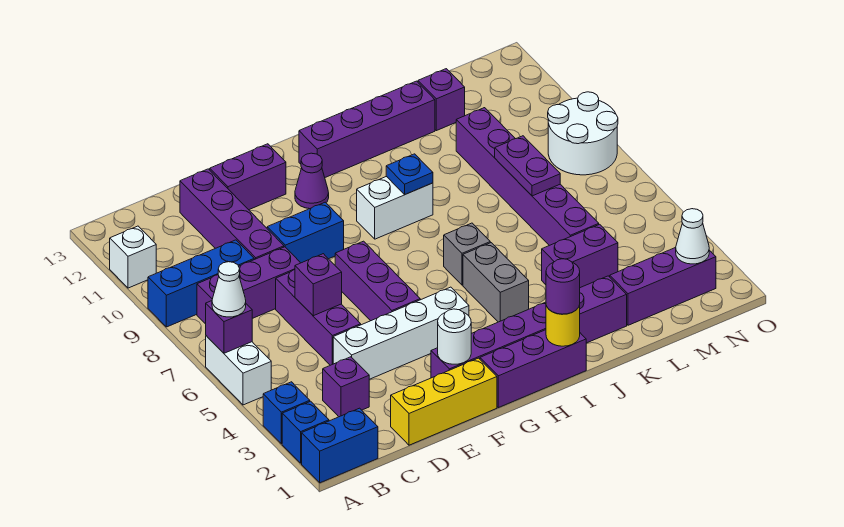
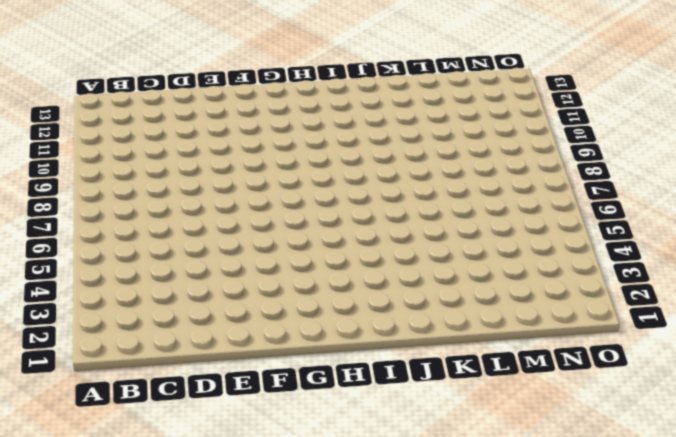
none -> blue brick A1:B1 level 1
none -> blue brick A2 level 1
none -> blue brick A3 level 1
none -> white brick A5:A6 level 1

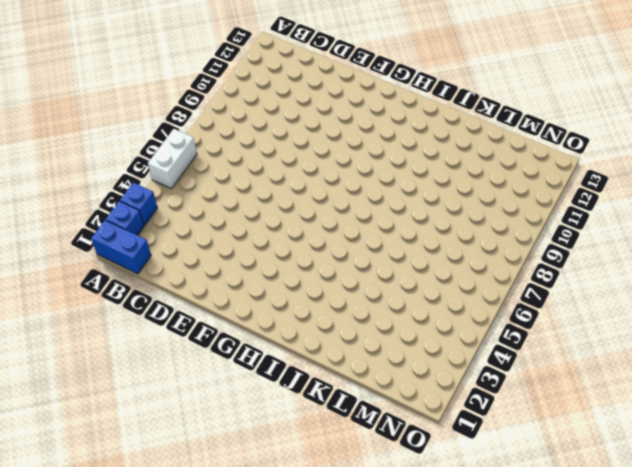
none -> blue brick A9:C9 level 1
none -> white brick A11 level 1
none -> purple brick B8:D8 level 1
none -> purple brick C3 level 1

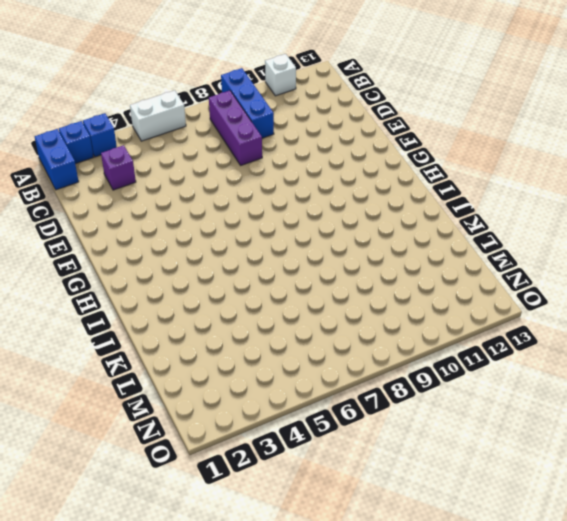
none -> yellow brick D1:F1 level 1
none -> white brick D4:G4 level 1
none -> purple brick D5:D7 level 1
none -> purple brick D9:D12 level 1

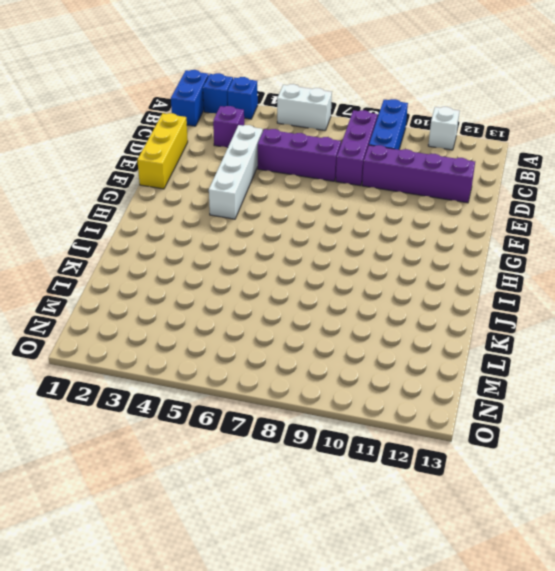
none -> blue brick E9:F9 level 1
none -> purple brick E12:F12 level 1
none -> purple brick F2:K2 level 1
none -> purple brick F5:F7 level 1

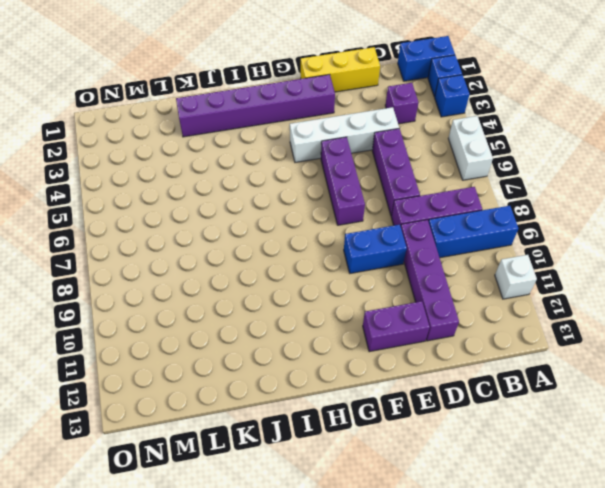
none -> purple brick G1:I1 level 1
none -> purple cone G11 level 1
none -> white brick H9:I9 level 1
none -> purple brick H12:K12 level 1

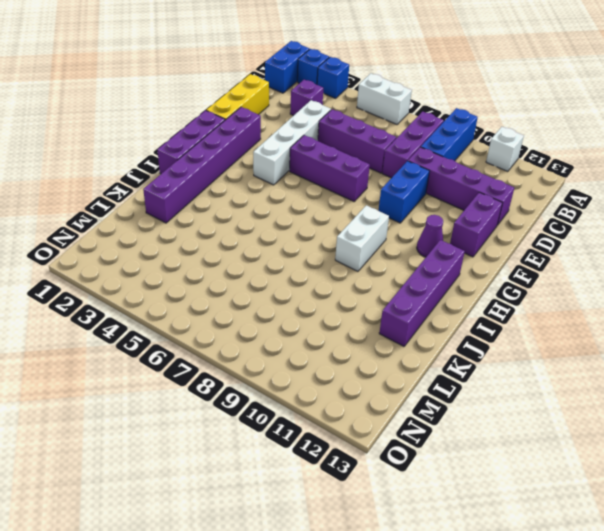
none -> grey brick I4:I5 level 1
none -> grey brick I6 level 1
none -> purple brick K4:L4 level 1
none -> purple brick L2:N2 level 1

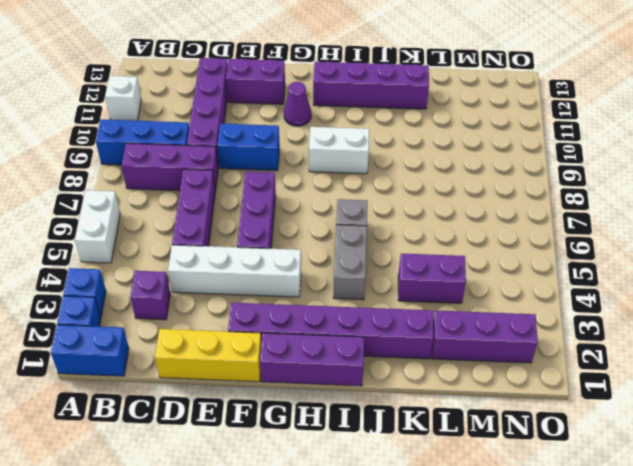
none -> purple brick L5:L10 level 1
none -> purple brick L12 level 1
none -> white round brick N8:O9 level 1
none -> purple brick A6 level 2

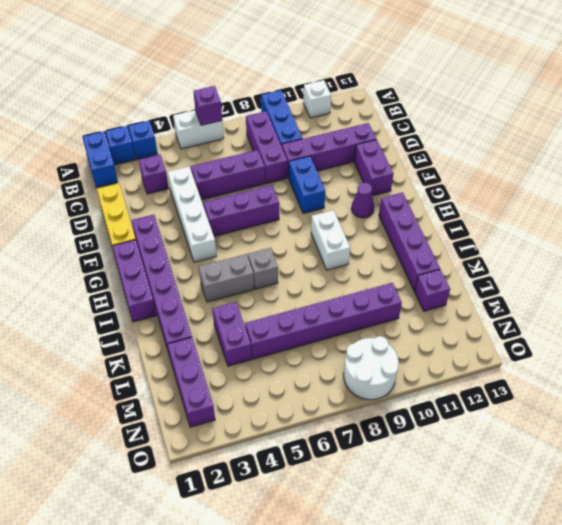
none -> purple brick D6 level 2
none -> white round brick F2 level 2
none -> yellow round brick I1 level 2
none -> blue plate I9 level 2

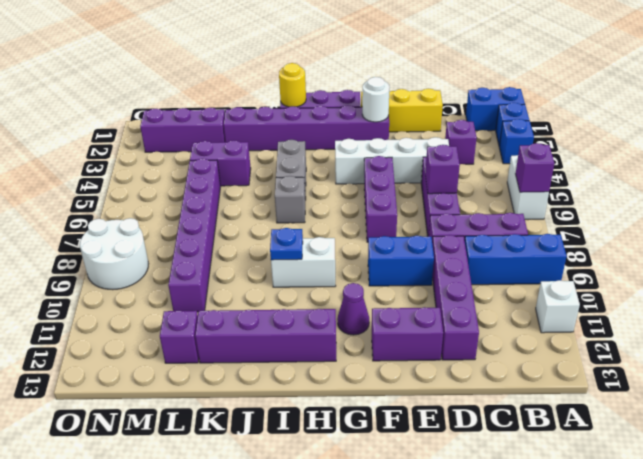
none -> purple plate L7:L8 level 2
none -> white cone N2 level 2
none -> white cone A6 level 3
none -> purple round brick I1 level 3

